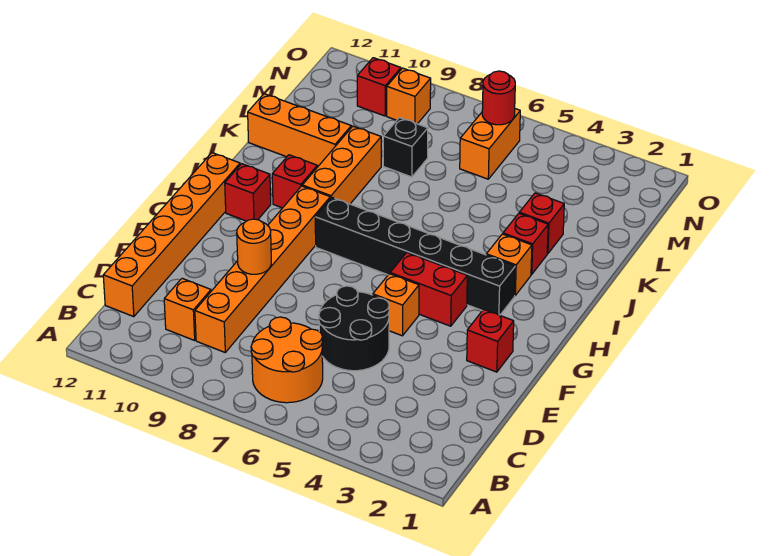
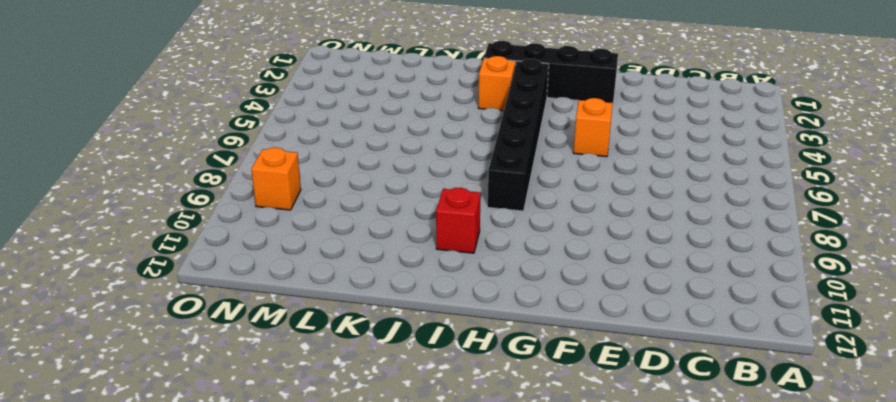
black brick F2:I2 level 1 -> red brick F2 level 1
none -> orange round brick B6:C7 level 1
none -> orange brick C9:H9 level 1
none -> orange brick C10 level 1

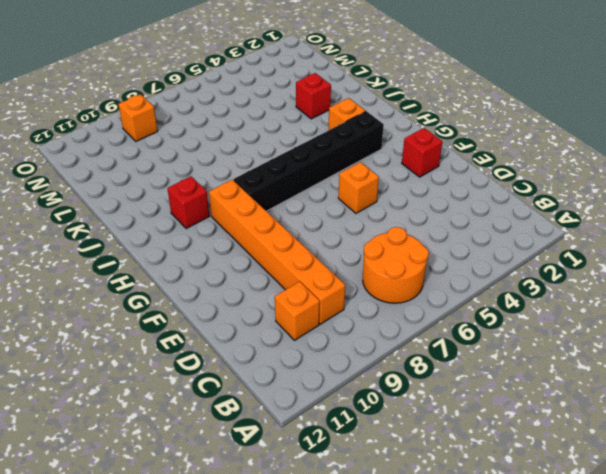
none -> orange brick C12:H12 level 1
none -> black round brick D5:E6 level 1
none -> red brick G4:G5 level 1

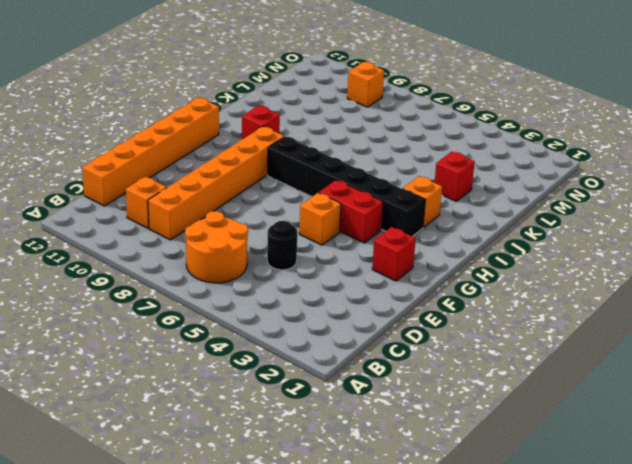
black round brick D5 level 1 -> black round brick D5:E6 level 1
none -> red brick H11 level 1
none -> orange brick I9:K9 level 1
none -> red brick J3 level 1

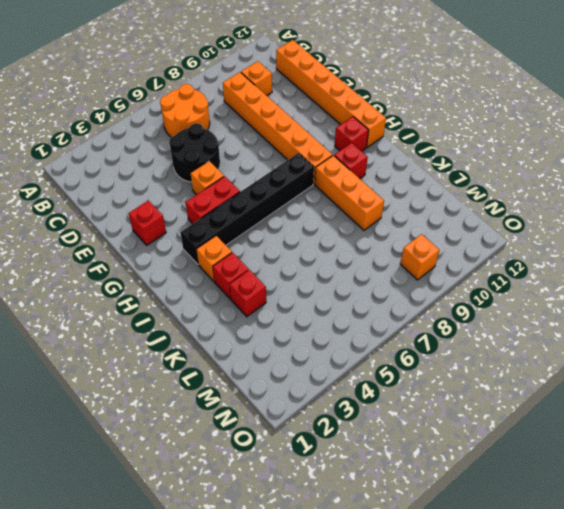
none -> orange brick K10:K12 level 1
none -> black brick L8 level 1
none -> orange brick M6:N6 level 1

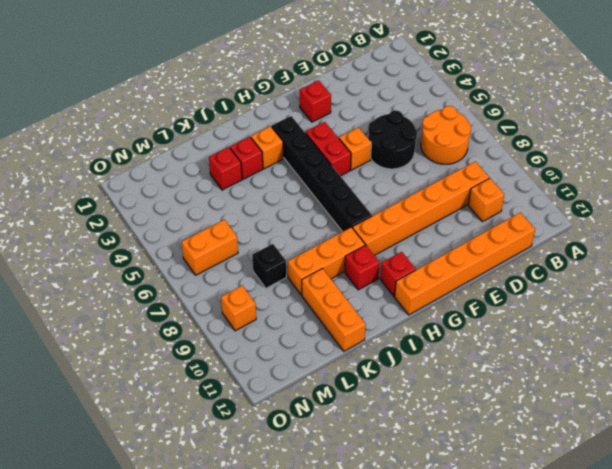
none -> red brick N10 level 1
none -> orange round brick E9 level 2
none -> red round brick N6 level 2

